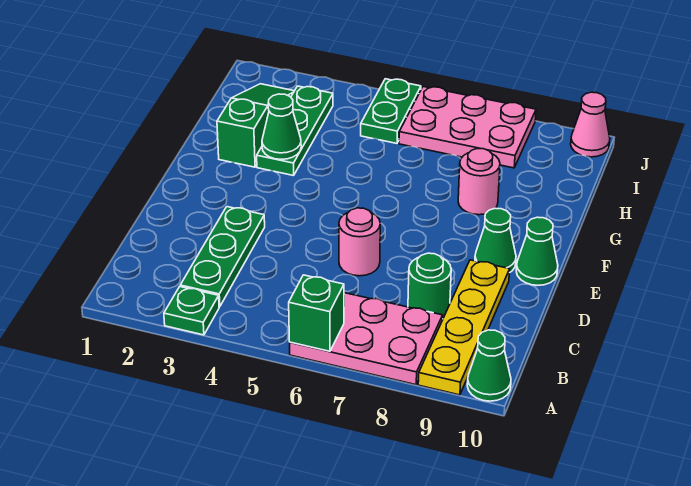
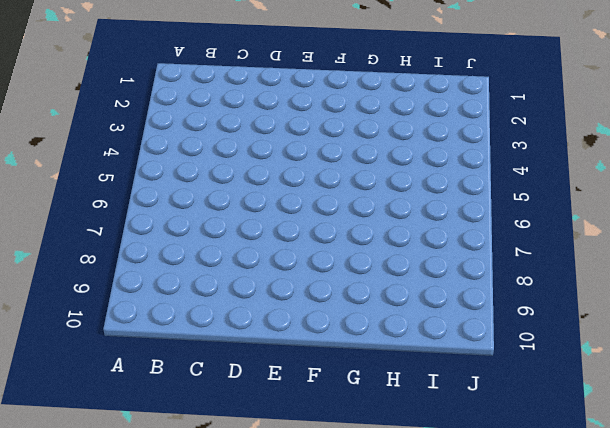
none -> green plate A3 level 1
none -> pink plate A6:B8 level 1
none -> yellow plate A9:D9 level 1

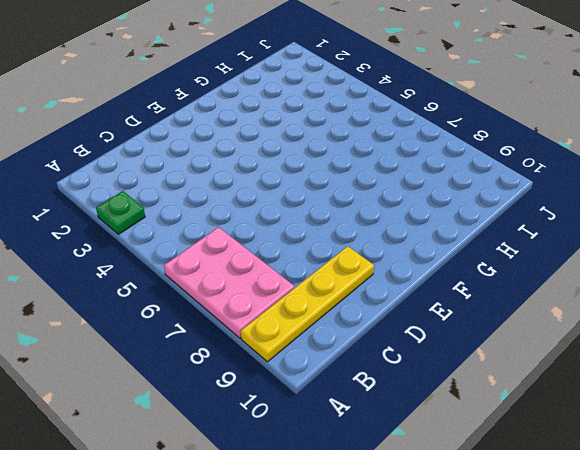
none -> green cone A10 level 1
none -> green plate B3:D3 level 1
none -> green round brick C8 level 1

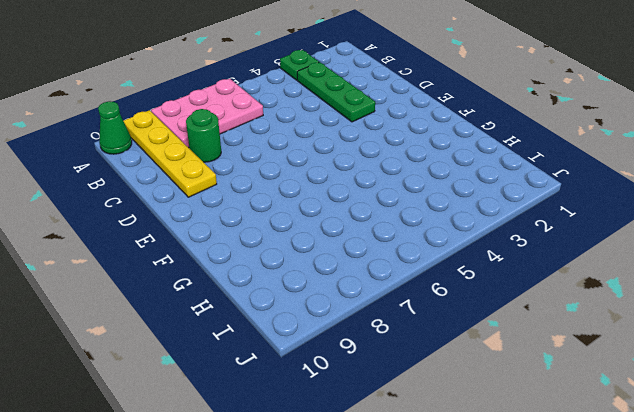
none -> pink round brick D6 level 1
none -> green cone E9 level 1
none -> green cone E10 level 1

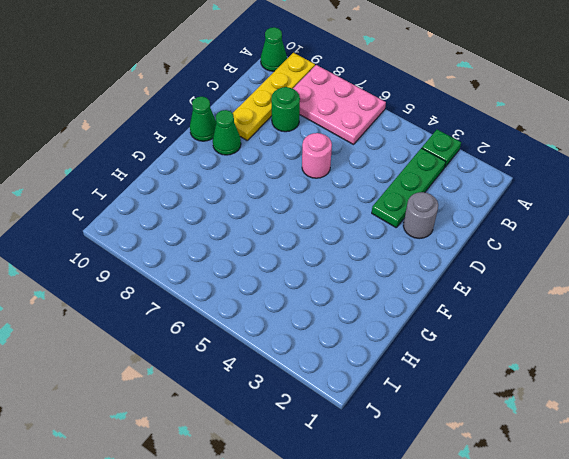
grey round brick D2 level 1 -> none
none -> green slope G2:I2 level 1 top G
none -> green plate G3:I3 level 1
none -> pink round brick G8 level 1

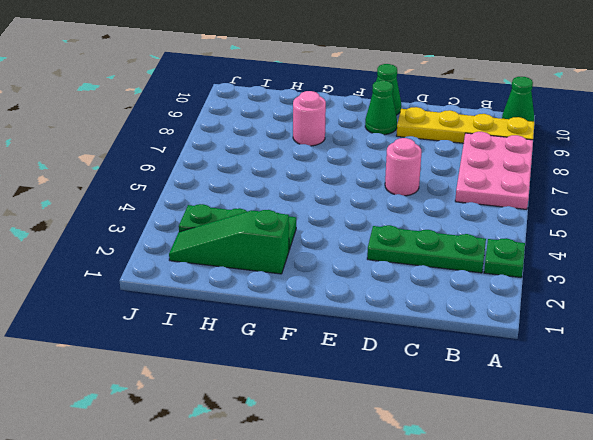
none -> green round brick C8 level 1
none -> green plate I5:J5 level 1
none -> pink plate I6:J8 level 1

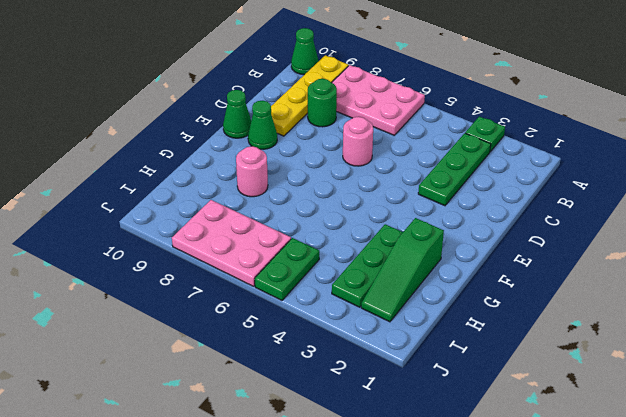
none -> pink cone J10 level 1
none -> green brick A6 level 2
none -> green cone G3 level 2

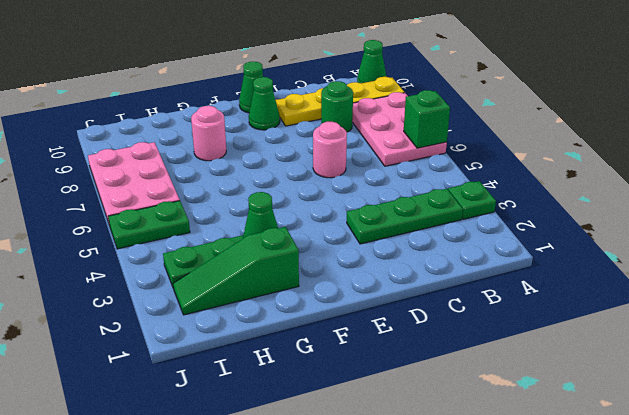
none -> pink cone J10 level 1

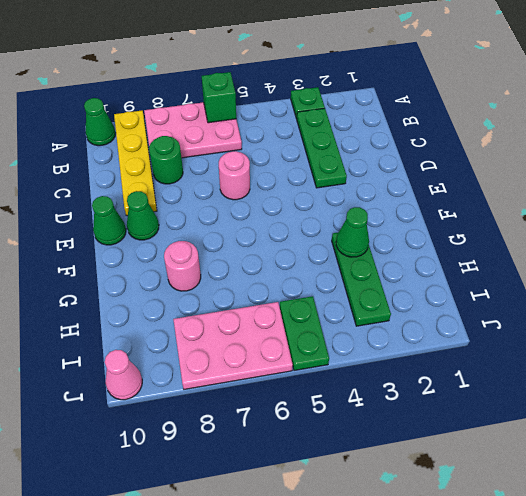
none -> green slope G2:I2 level 1 top G

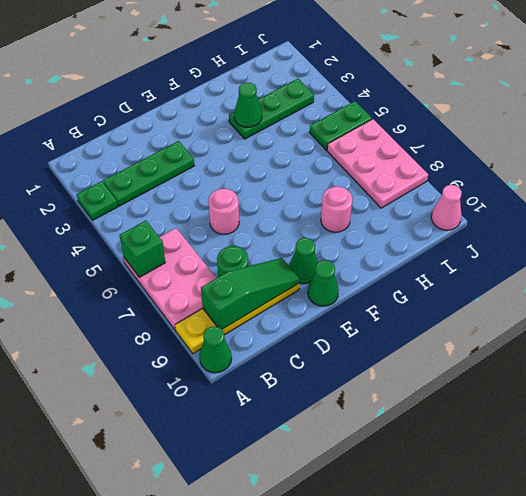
green slope B9:D9 level 2 top B -> green slope G2:I2 level 1 top G

